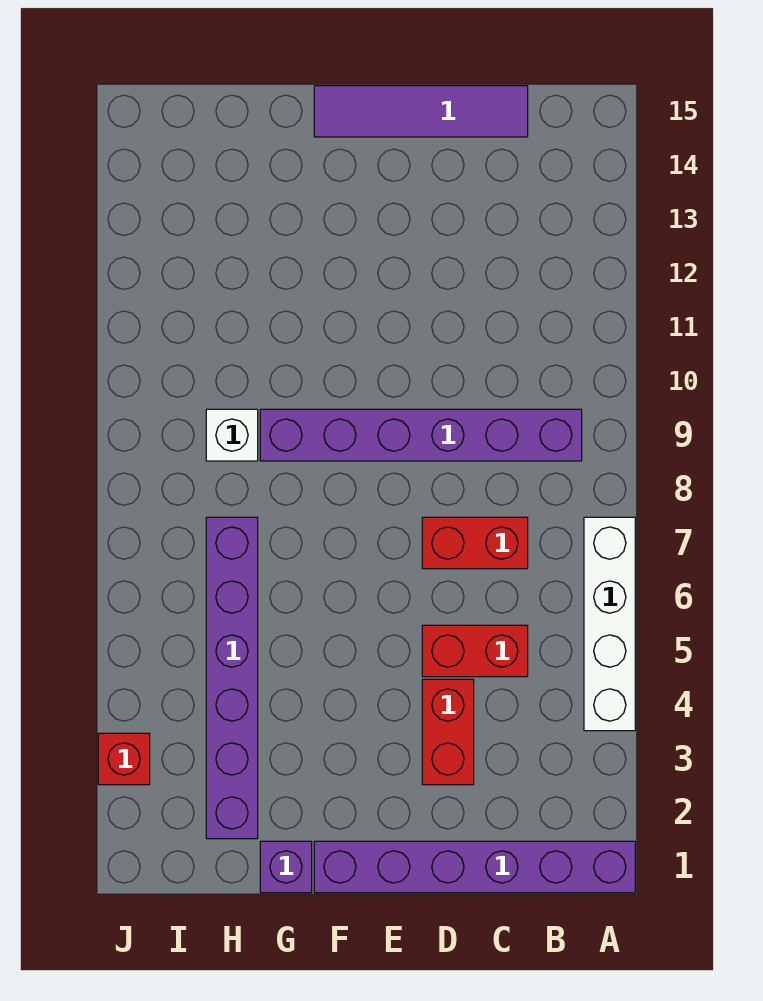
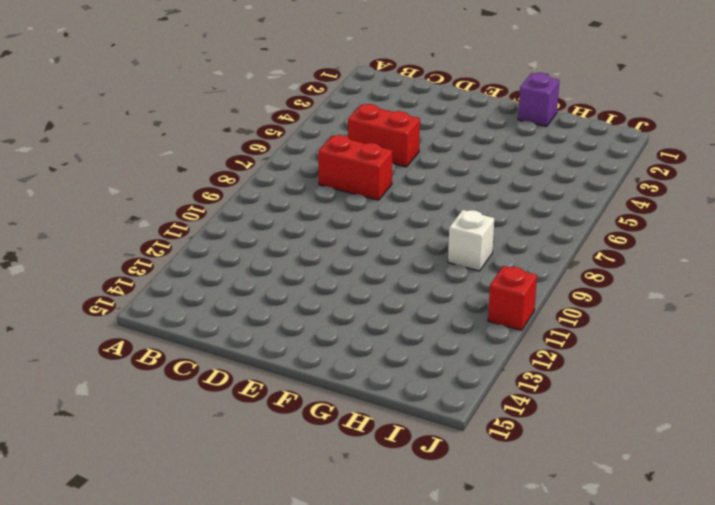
red brick J11 level 1 -> red brick J3 level 1
none -> purple brick A1:F1 level 1
none -> white brick A4:A7 level 1

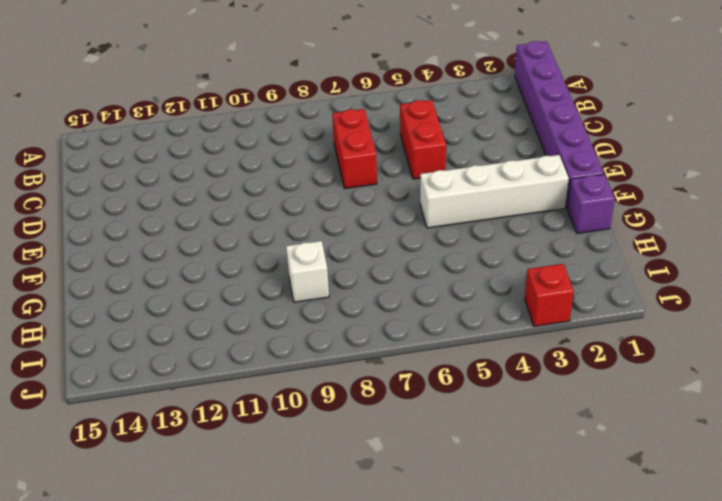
white brick F2:F5 level 1 -> white brick A4:A7 level 1
none -> purple brick B9:G9 level 1
none -> purple tile C15:F15 level 1

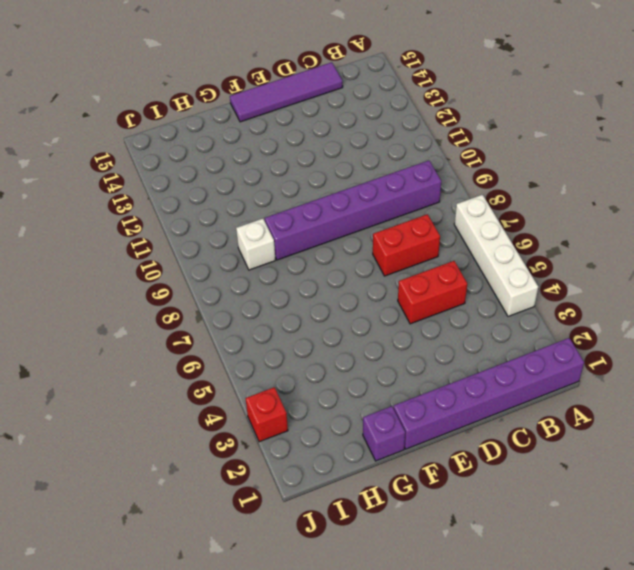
none -> red brick D3:D4 level 1
none -> purple brick H2:H7 level 1

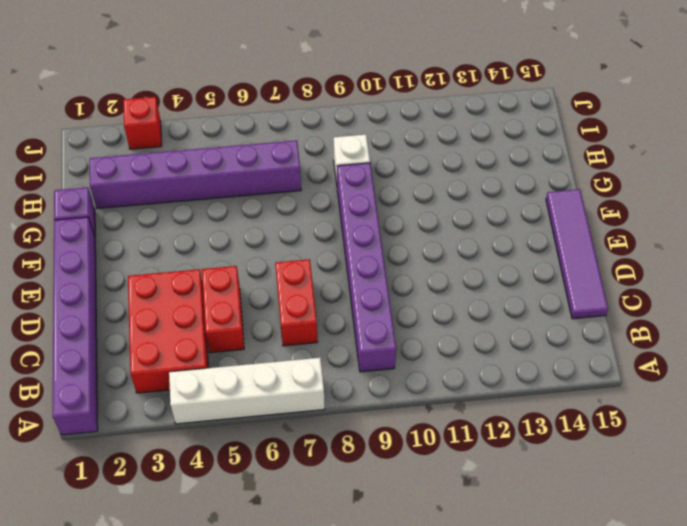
red brick B3:D4 level 1 -> red brick D3:D4 level 1

